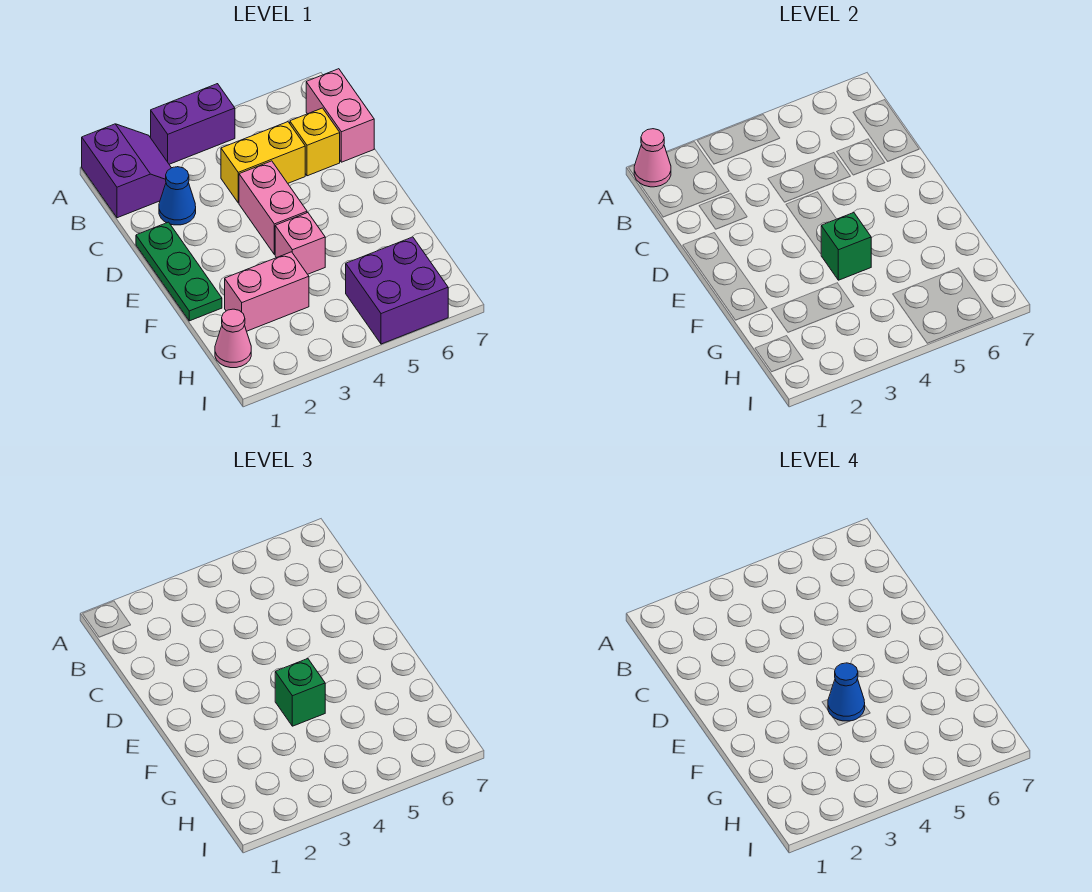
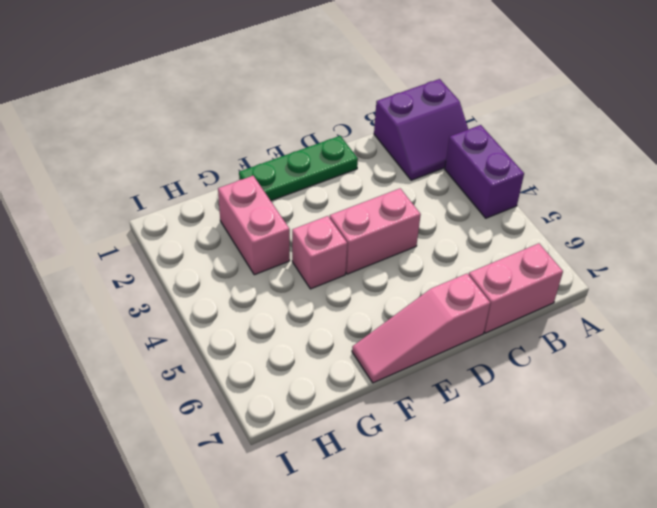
pink slope D7:F7 level 1 top D -> none
none -> blue cone C2 level 1
none -> yellow brick C4:C5 level 1
none -> yellow brick C6 level 1

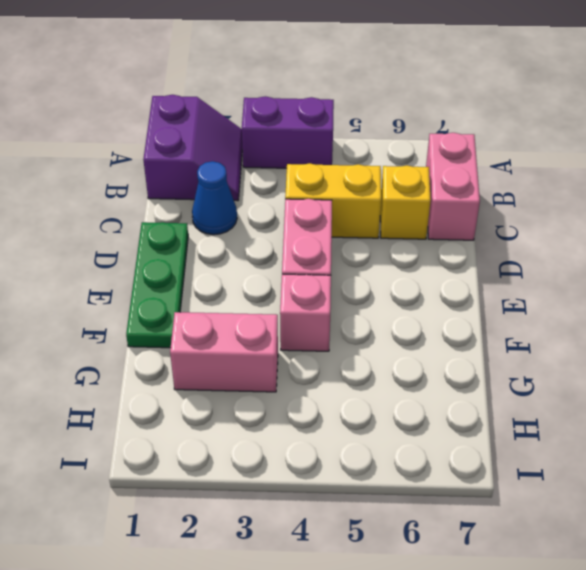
none -> pink cone H1 level 1
none -> purple brick H5:I6 level 1
none -> pink cone A1 level 2

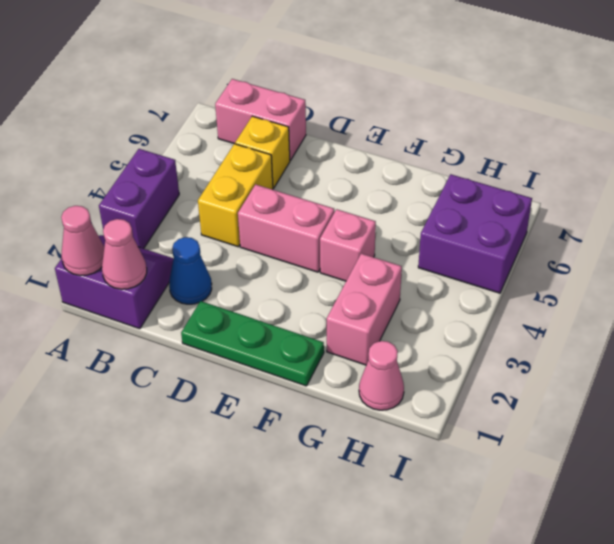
pink cone B1 level 2 -> none
none -> green brick F4 level 2
none -> green brick F4 level 3
none -> blue cone F4 level 4

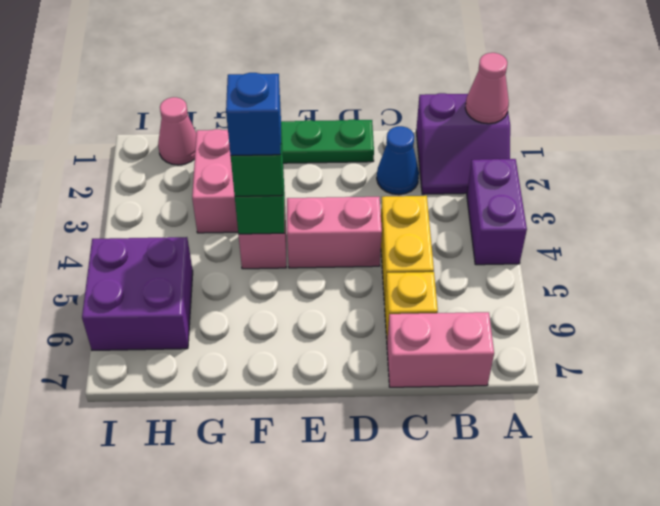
blue brick F4 level 4 -> blue cone F4 level 4

